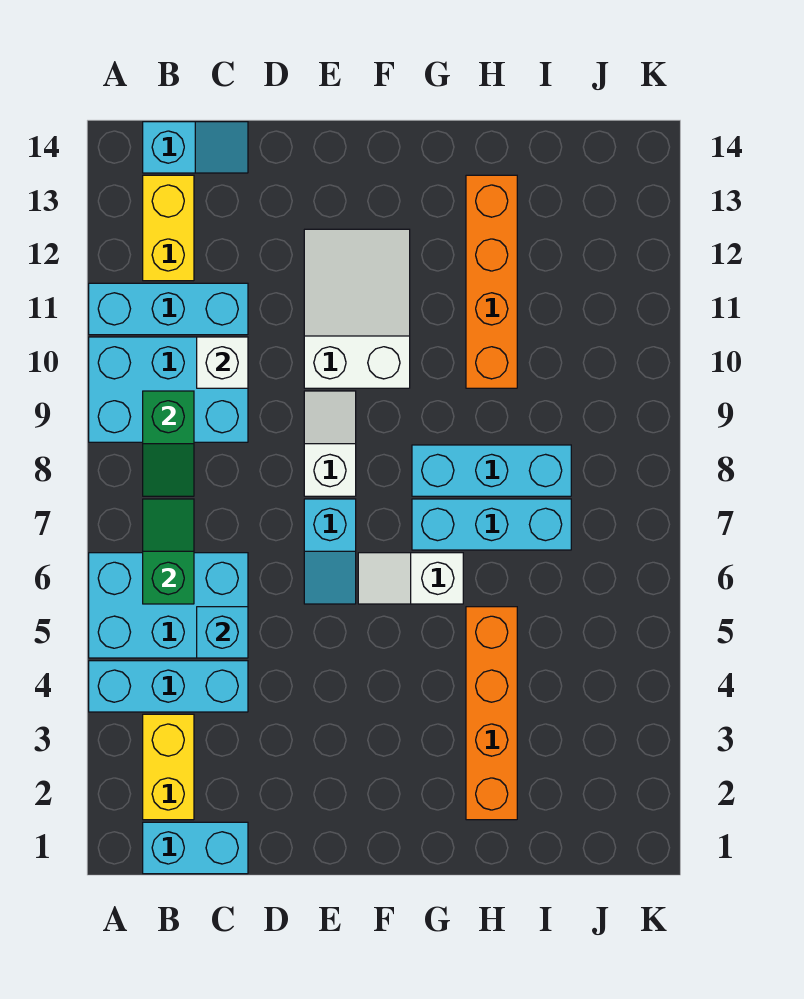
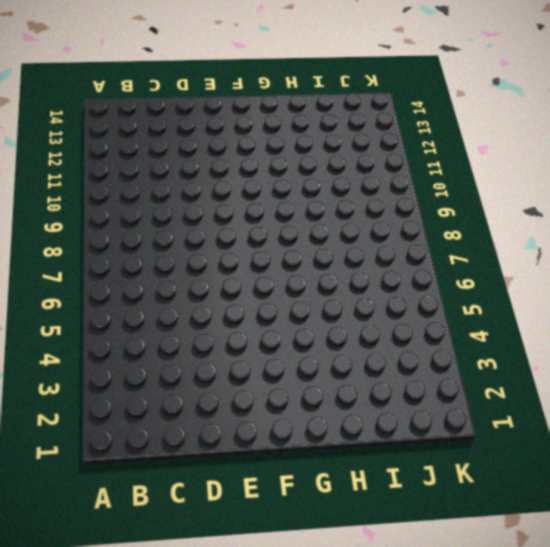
none -> cyan brick A4:C4 level 1
none -> cyan brick A5:C6 level 1
none -> cyan brick A9:C10 level 1

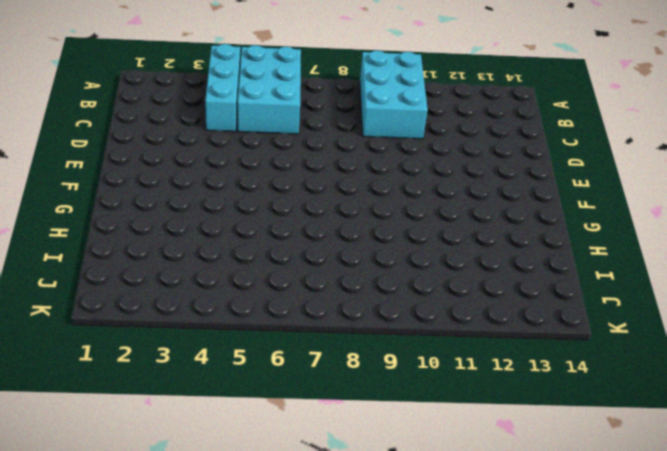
none -> cyan brick A11:C11 level 1
none -> cyan brick B1:C1 level 1
none -> yellow brick B2:B3 level 1

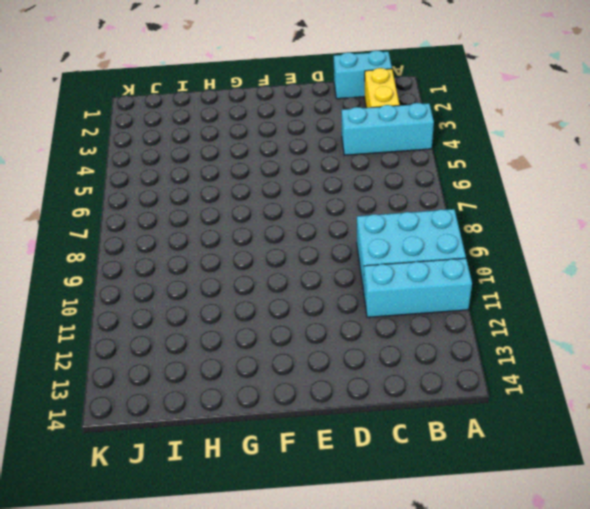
none -> cyan brick A5:C6 level 1
none -> yellow brick B12:B13 level 1
none -> cyan slope B14:C14 level 1 top B

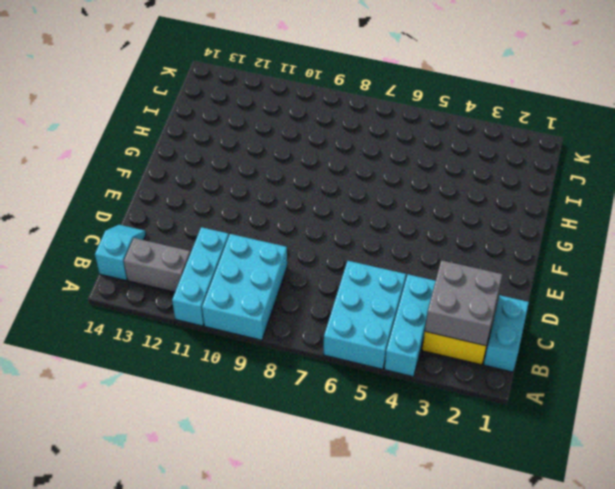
grey brick B2:C3 level 2 -> none
grey brick B12:B13 level 1 -> yellow brick B12:B13 level 1
none -> cyan slope E6:E7 level 1 top 7
none -> white slope E8:E9 level 1 top 8
none -> white slope E10:F12 level 1 top 10

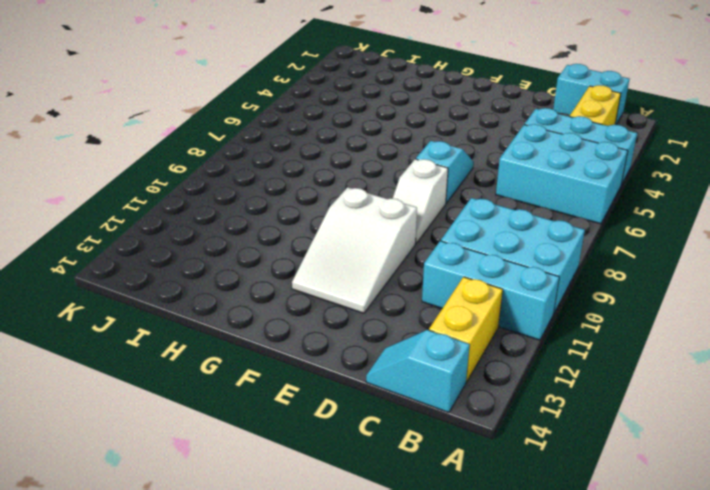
none -> white slope F6:G6 level 1 top G
none -> cyan brick G7:I7 level 1
none -> cyan brick G8:I8 level 1

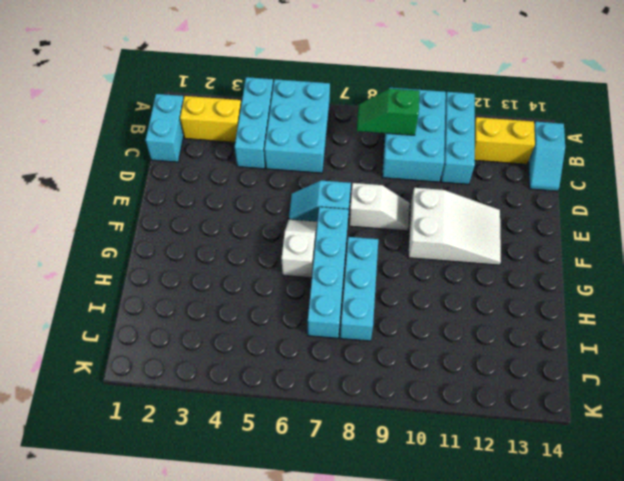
cyan brick F7:I7 level 1 -> cyan brick G7:I7 level 1
none -> orange brick H2:H5 level 1
none -> orange brick H10:H13 level 1
none -> green slope B6:B7 level 2 top 6

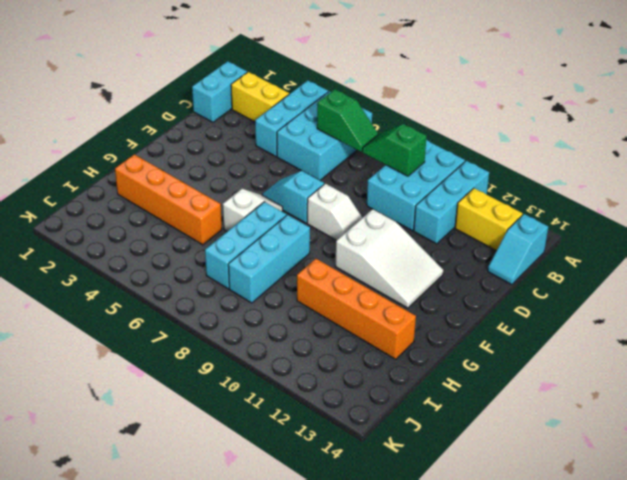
none -> cyan brick C5 level 2
none -> white brick C10 level 2

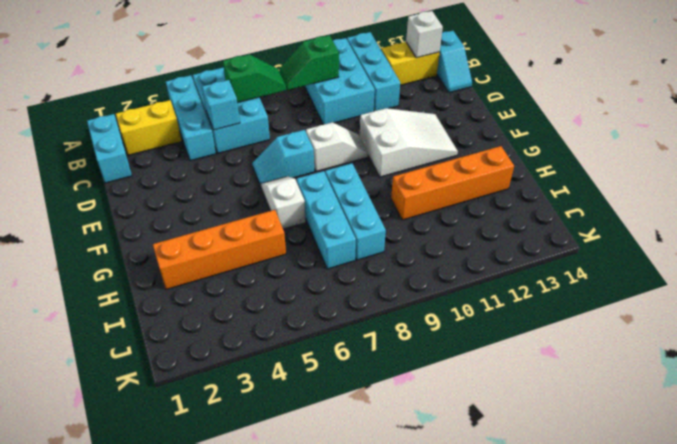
white brick B13 level 2 -> white brick C10 level 2

